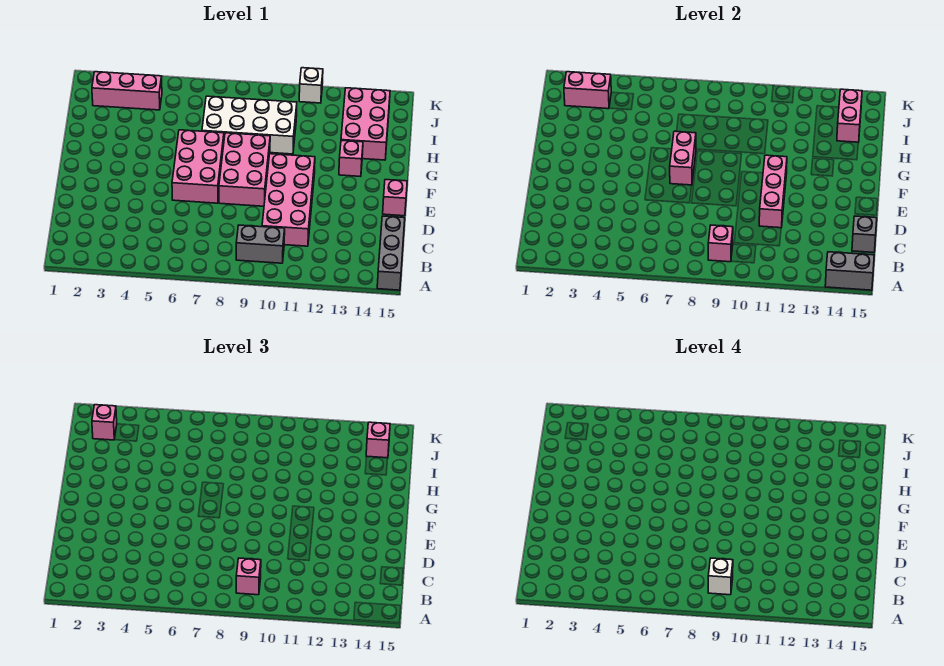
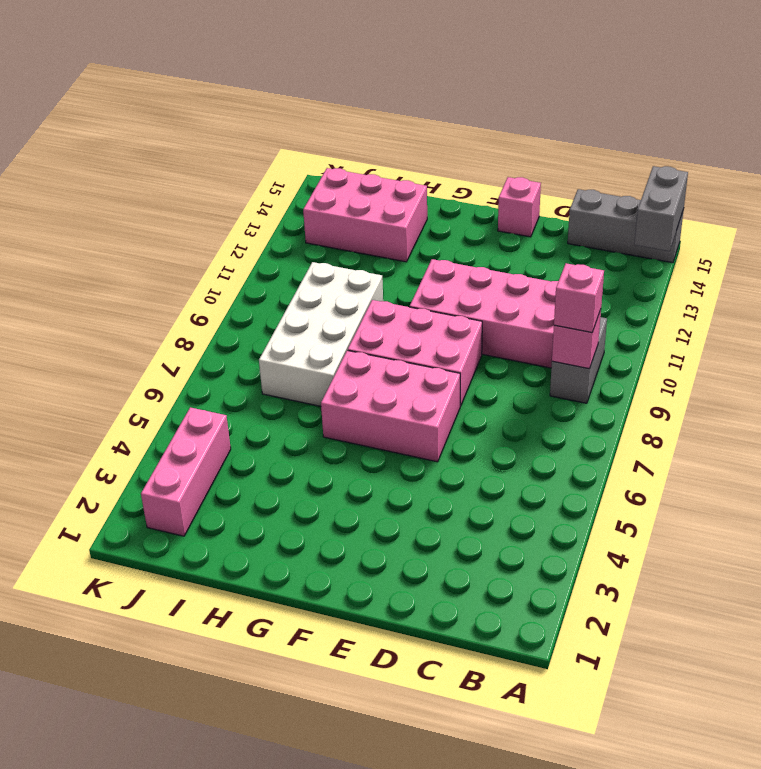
none -> pink brick G13 level 1
none -> white brick K11 level 1
none -> grey brick C15 level 2

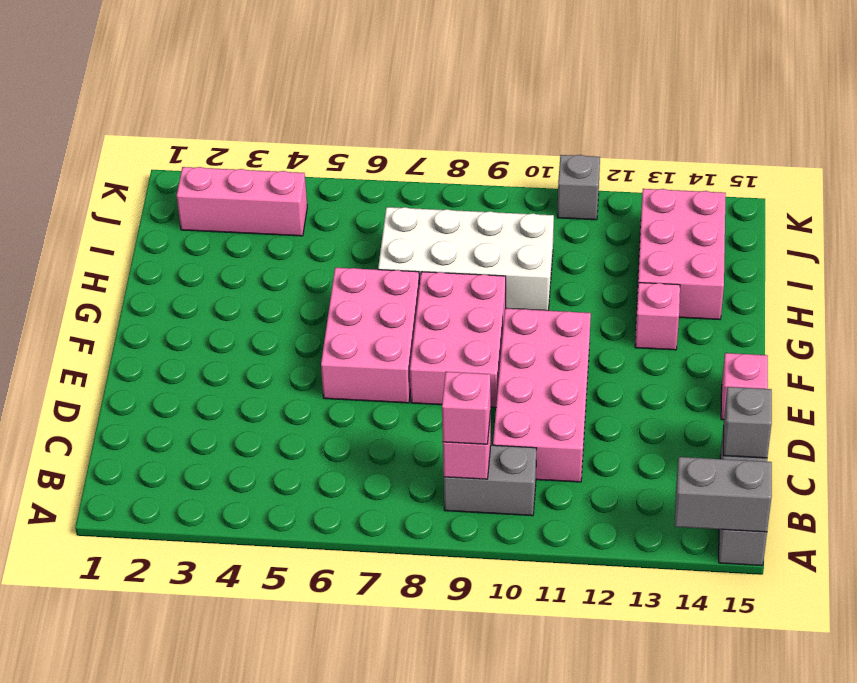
grey brick K11 level 1 -> white brick K11 level 1
none -> pink brick D11:F11 level 2
none -> pink brick F7:G7 level 2
none -> pink brick I14:J14 level 2

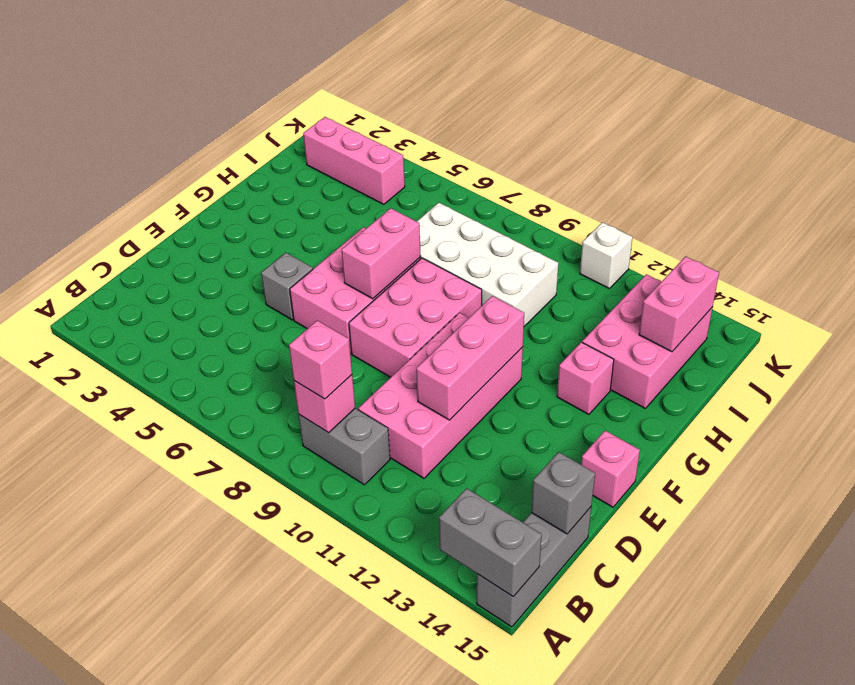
grey brick E5 level 1 -> none
none -> pink brick J2:J3 level 2
none -> pink brick J2 level 3
none -> pink brick J14 level 3

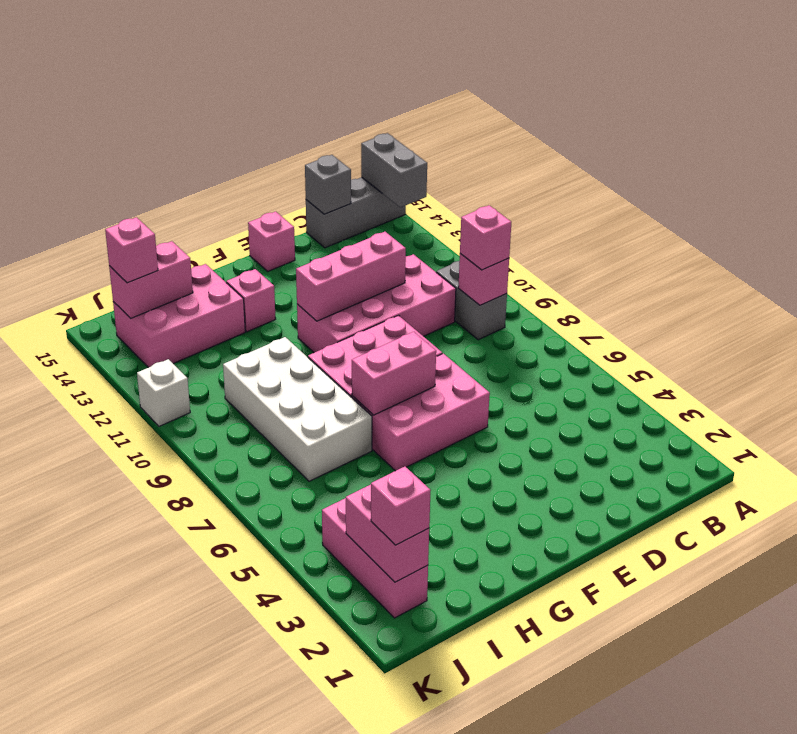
none -> white brick B9 level 4

